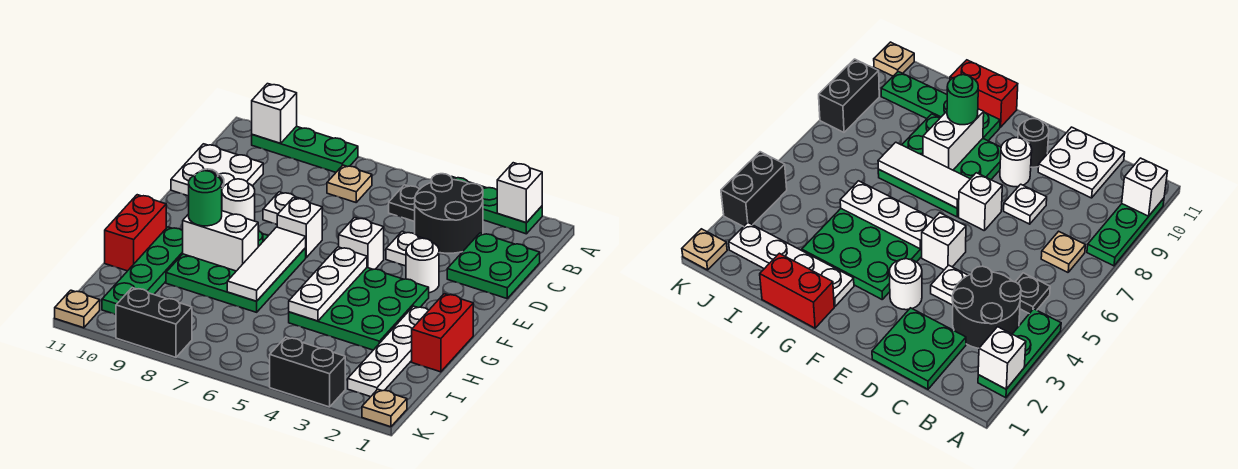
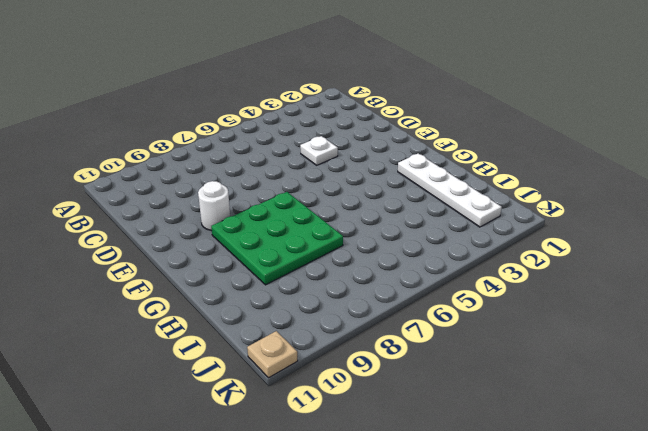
none -> green plate A2:A4 level 1
none -> green plate A8:A10 level 1
none -> black round brick B3:C4 level 1
none -> black plate B5 level 1

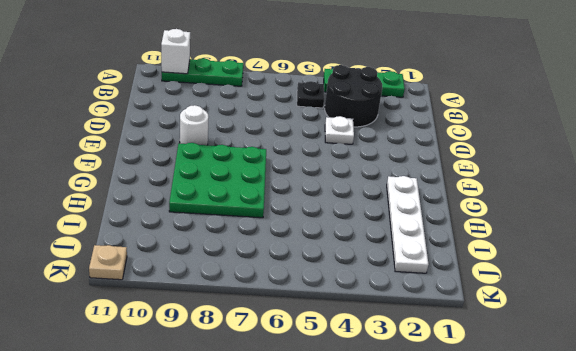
none -> tan plate B7 level 1
none -> green plate C1:D2 level 1
none -> white plate C10:D11 level 1
none -> white plate D8 level 1

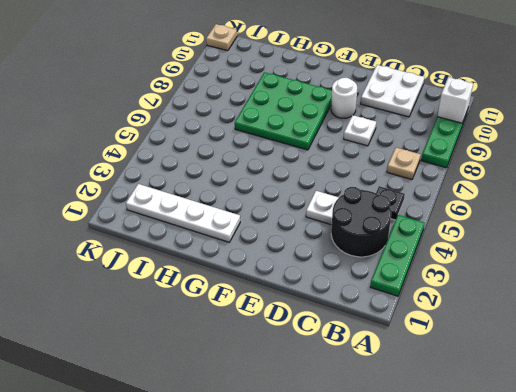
none -> green plate C1:D2 level 1
none -> white round brick E3 level 1
none -> white brick E5 level 1
none -> white brick E7 level 1

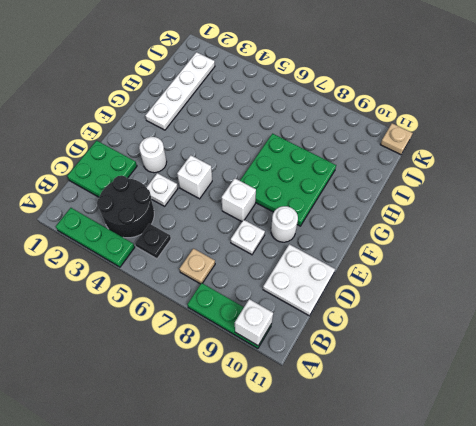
none -> black round brick E10 level 1
none -> green plate F3:H5 level 1
none -> red brick G1:H1 level 1
none -> green plate G10:J10 level 1

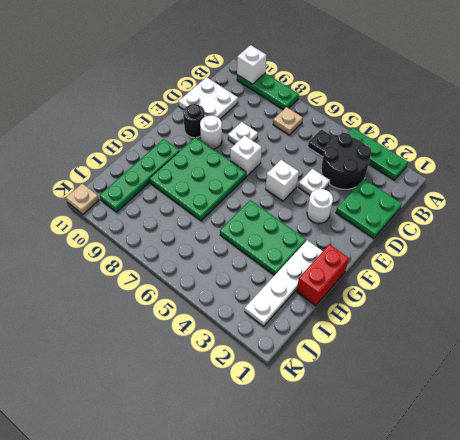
green plate G3:H5 level 1 -> green plate F3:H5 level 1
none -> red brick G11:H11 level 1
none -> tan plate K1 level 1
none -> black brick K3:K4 level 1
none -> black brick K8:K9 level 1

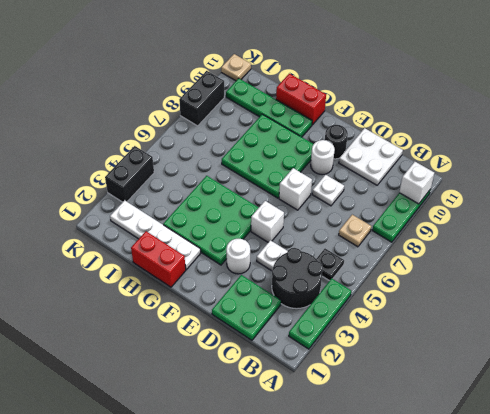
none -> tan plate K1 level 1
none -> white brick A2 level 2
none -> white plate F5:H5 level 2
none -> white tile F7:H7 level 2

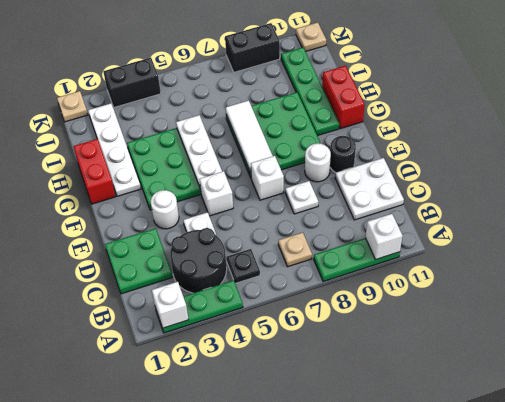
none -> white brick G8:G9 level 2
none -> green round brick G9 level 3

